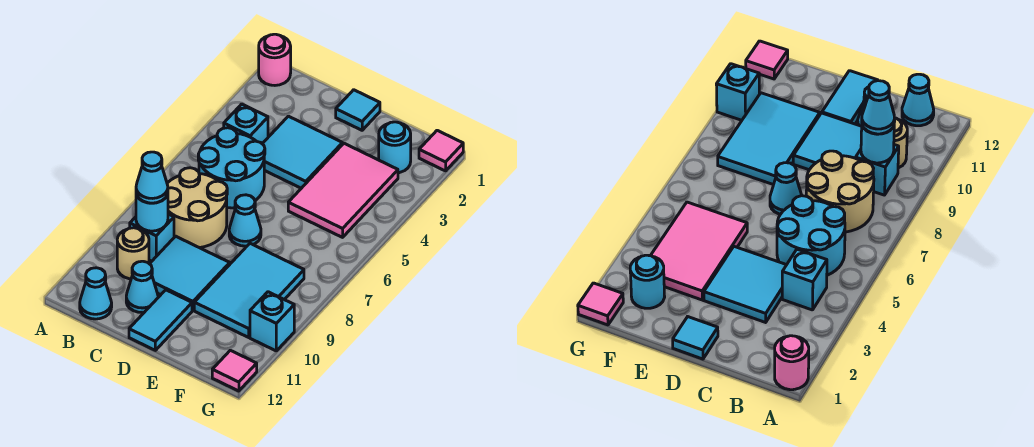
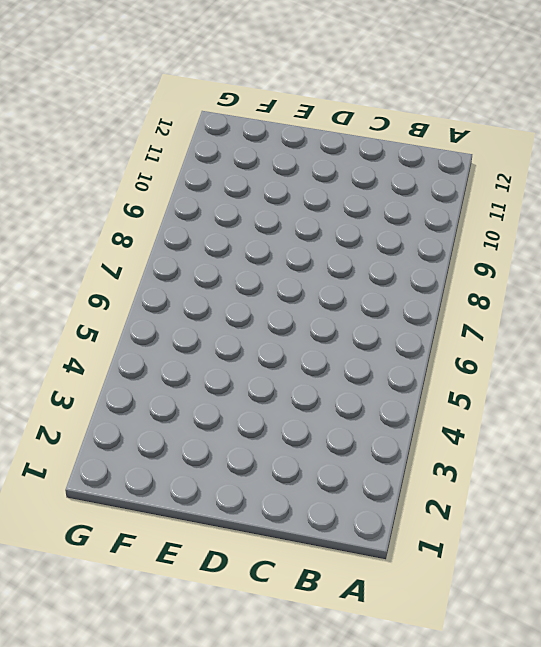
none -> pink round brick A1 level 1
none -> cyan brick B4 level 1
none -> cyan round brick B5:C6 level 1

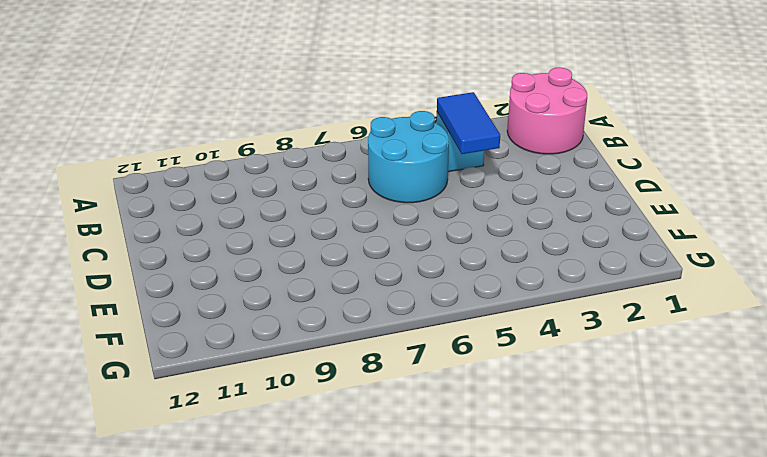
pink round brick A1:B2 level 1 -> pink round brick A1 level 1
blue tile B4:C4 level 2 -> none
none -> tan round brick B7:C8 level 1
none -> cyan brick B9 level 1
none -> tan round brick B10 level 1

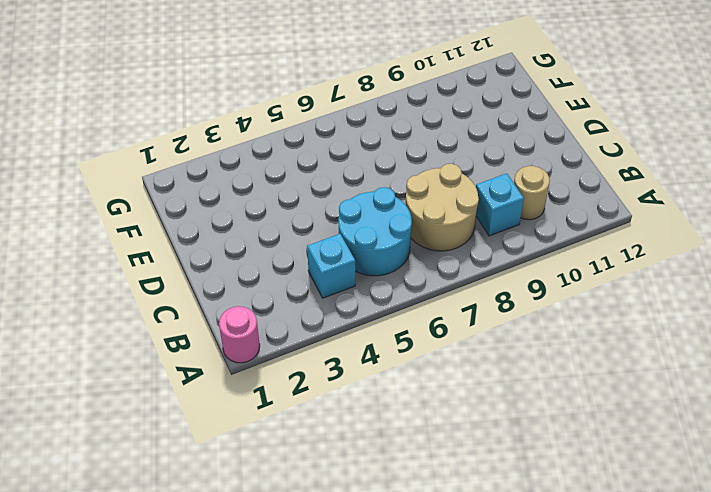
none -> cyan cone B12 level 1
none -> cyan tile C3:D4 level 1
none -> cyan tile C9:D10 level 1

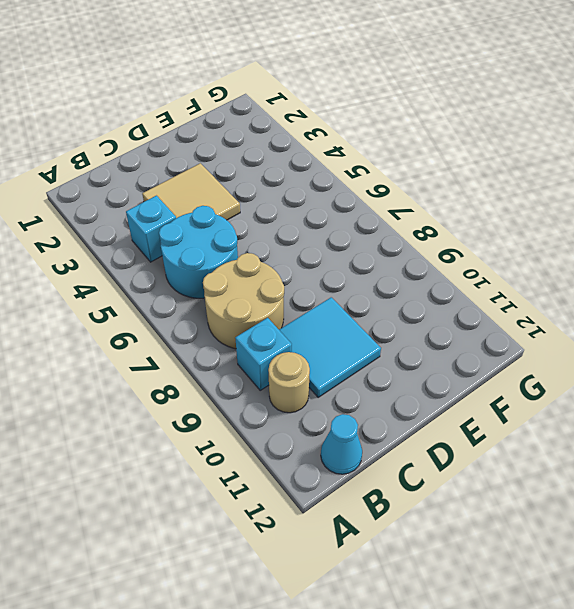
tan tile C3:D4 level 1 -> cyan tile C3:D4 level 1
none -> pink round brick A1 level 1
none -> cyan cone C11 level 1
none -> cyan tile D1 level 1

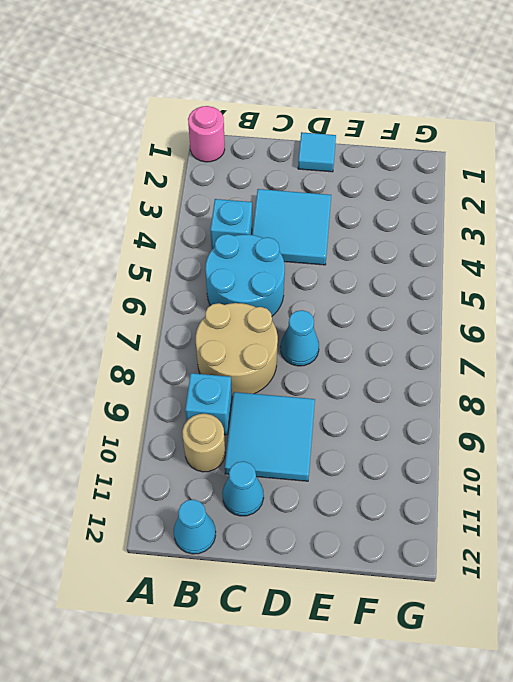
none -> cyan tile D11:D12 level 1
none -> pink tile E3:F5 level 1
none -> cyan tile E8:F10 level 1

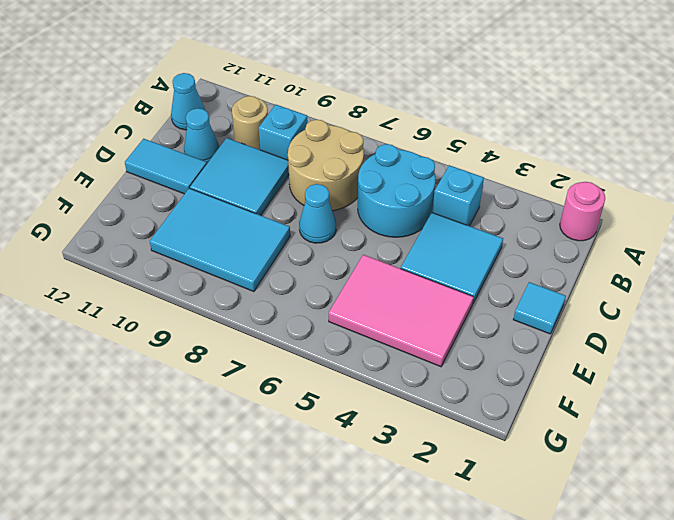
none -> cyan round brick F2 level 1
none -> pink tile G1 level 1
none -> cyan brick G10 level 1

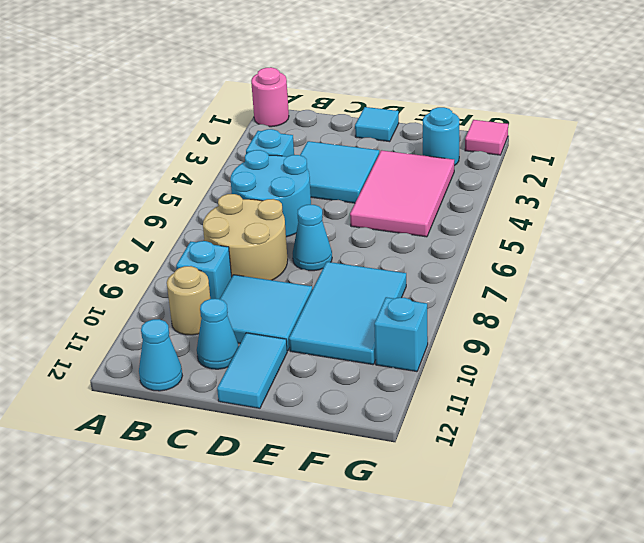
none -> pink tile G12 level 1
none -> cyan round brick B9 level 2
none -> cyan cone B9 level 3

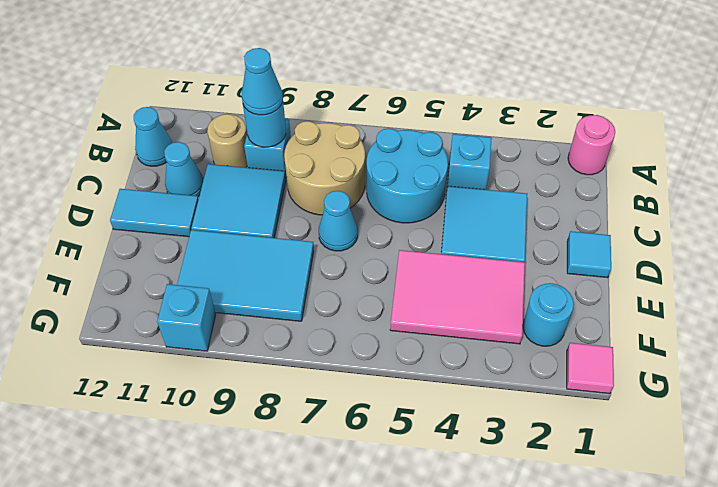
none -> pink tile G12 level 1

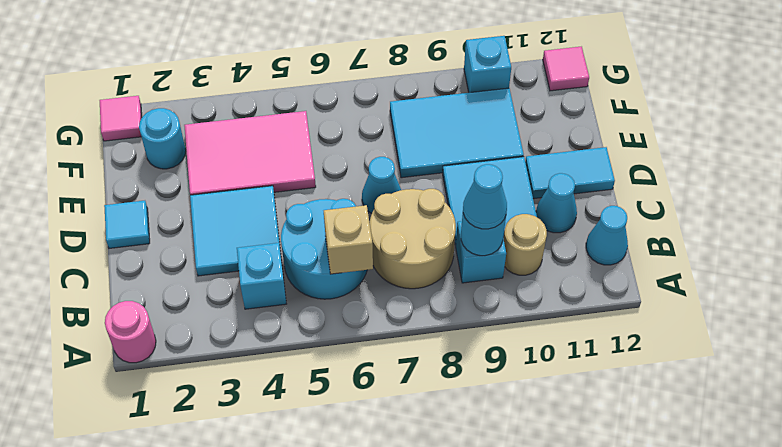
tan brick B6 level 2 -> none

